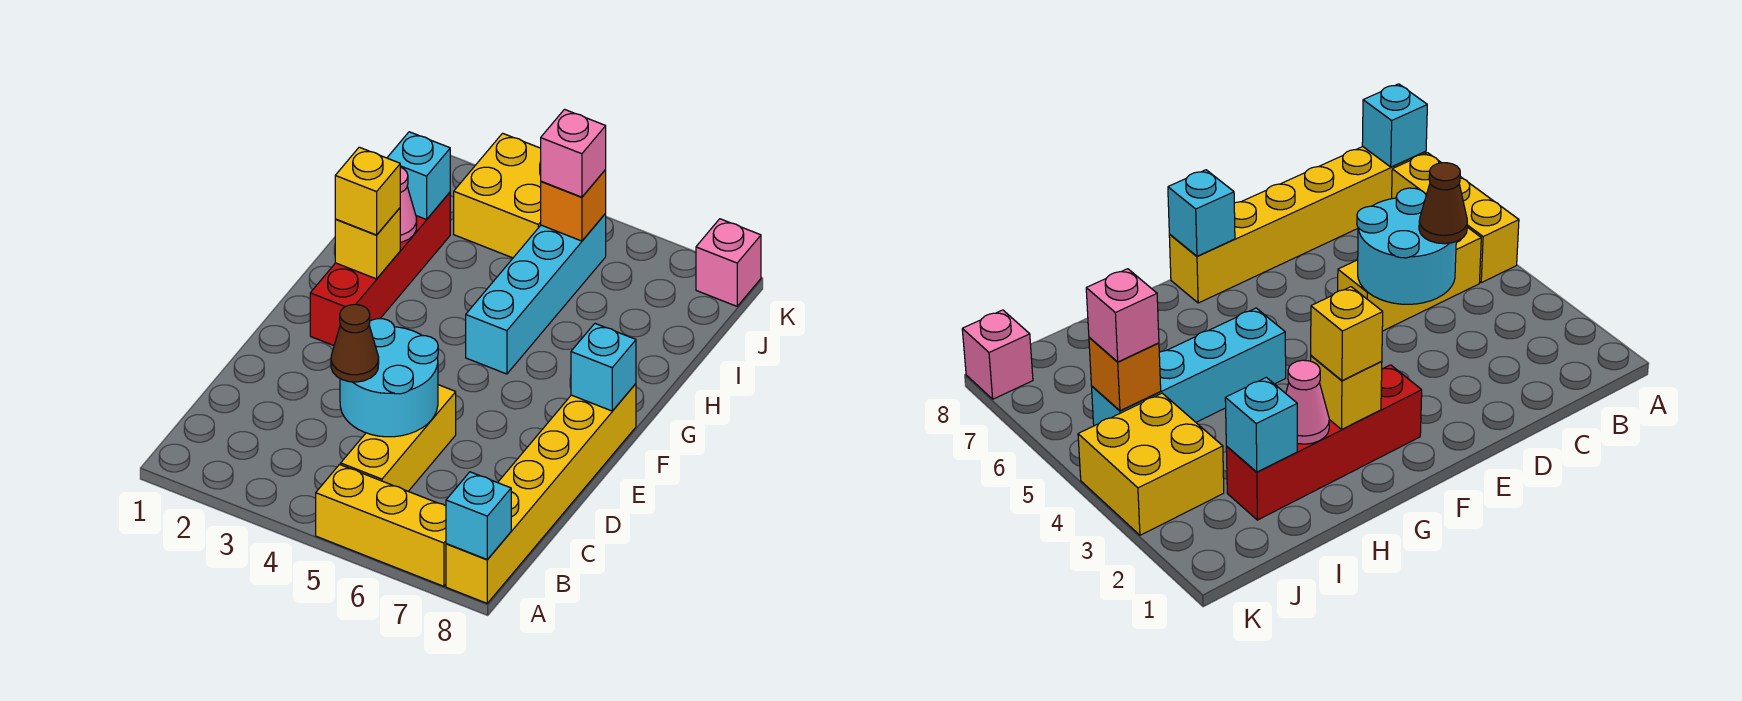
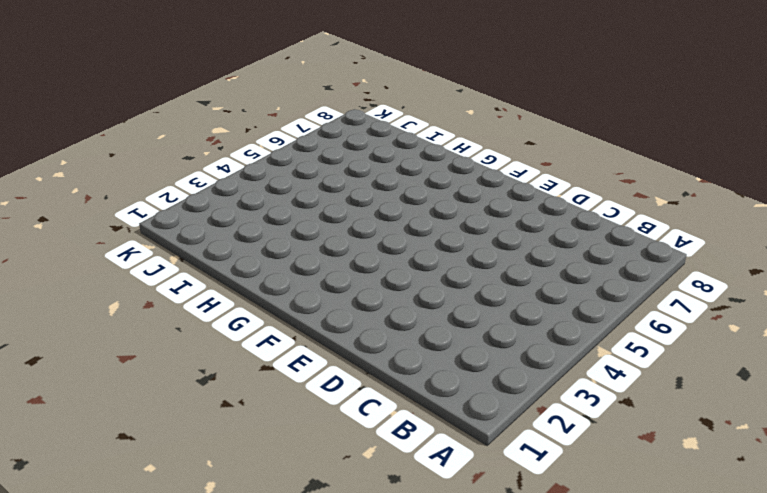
none -> yellow brick A5:A7 level 1
none -> yellow brick A8:F8 level 1
none -> yellow brick B5:D5 level 1

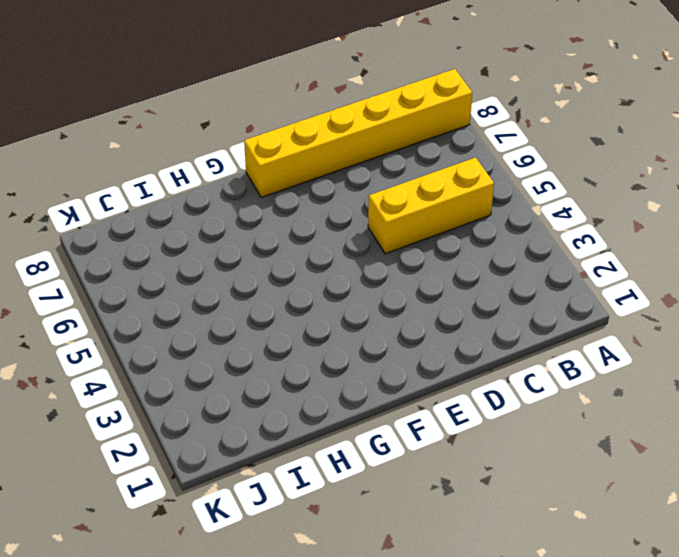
none -> yellow brick A5:A7 level 1
none -> red brick F2:I2 level 1
none -> cyan brick G5:J5 level 1

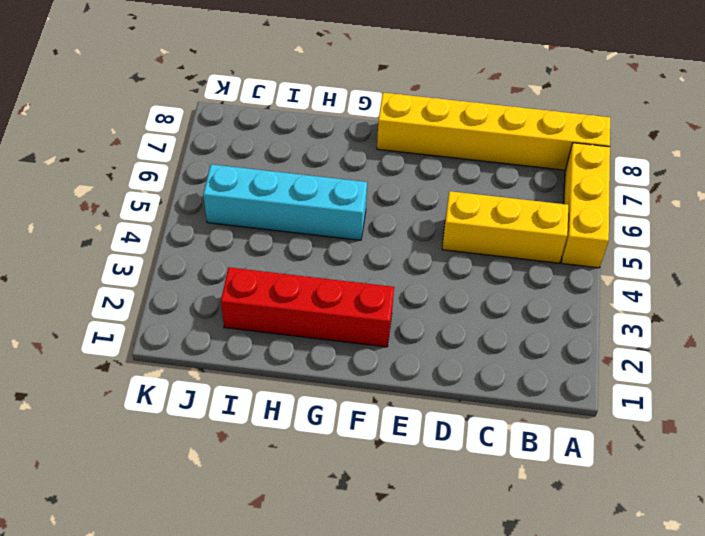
none -> yellow brick J3:K4 level 1
none -> pink brick K8 level 1
none -> cyan brick A8 level 2

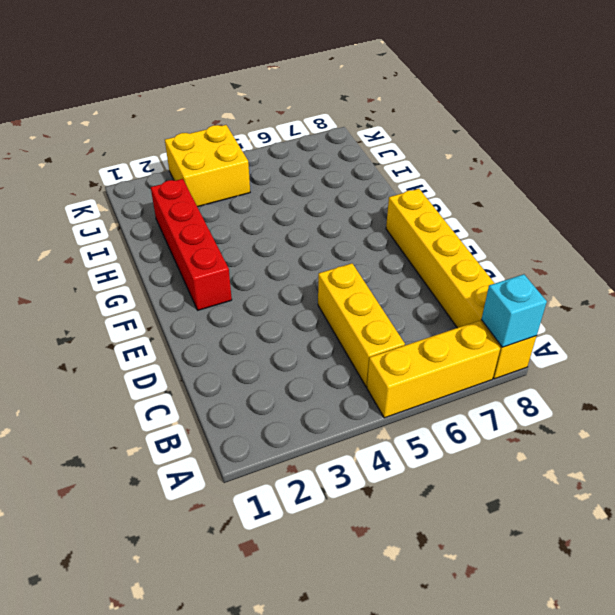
none -> cyan brick G5:J5 level 1
none -> pink brick K8 level 1
none -> cyan round brick C4:D5 level 2

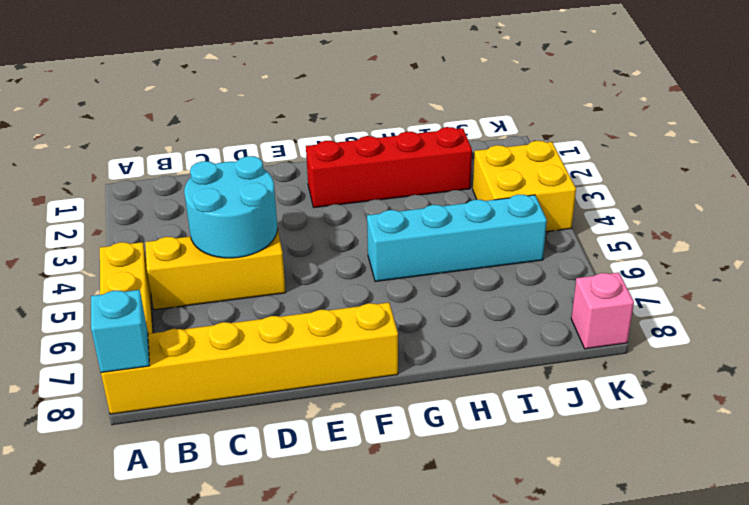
none -> cyan brick F8 level 2
none -> yellow brick G2 level 2
none -> pink cone H2 level 2

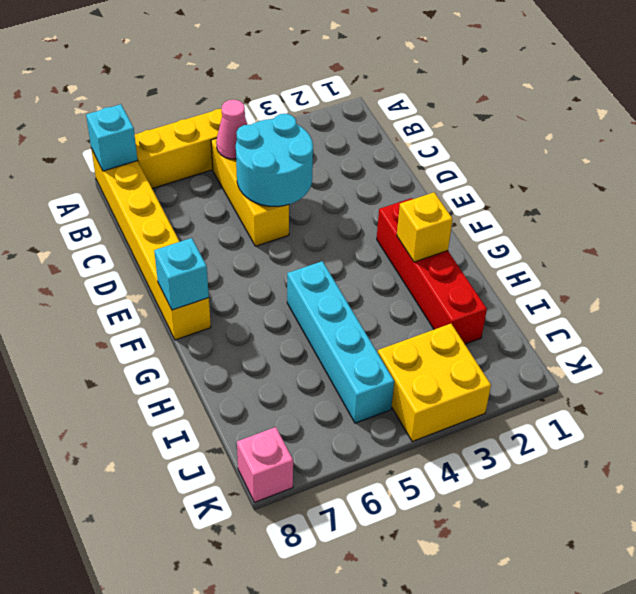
pink cone B5 level 2 -> pink cone H2 level 2
none -> cyan brick I2 level 2
none -> orange brick J5 level 2
none -> brown cone C4 level 3

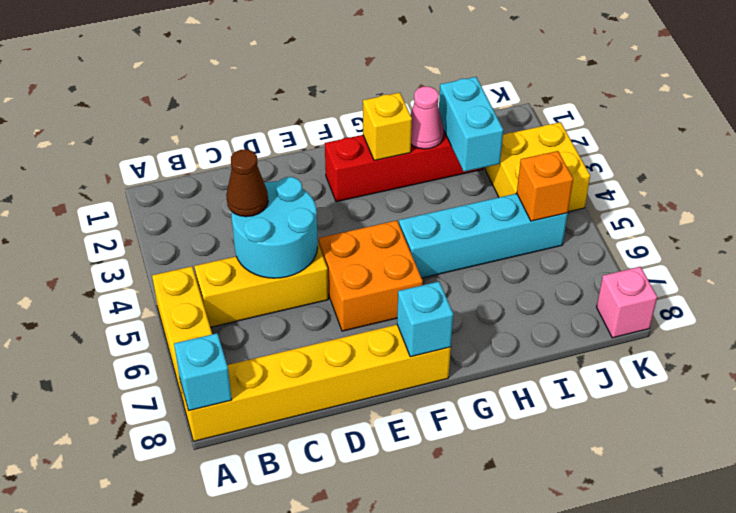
orange brick E5:F6 level 1 -> none
cyan brick I2:I3 level 2 -> cyan brick I2 level 2
none -> yellow brick G2 level 3
none -> pink brick J5 level 3

